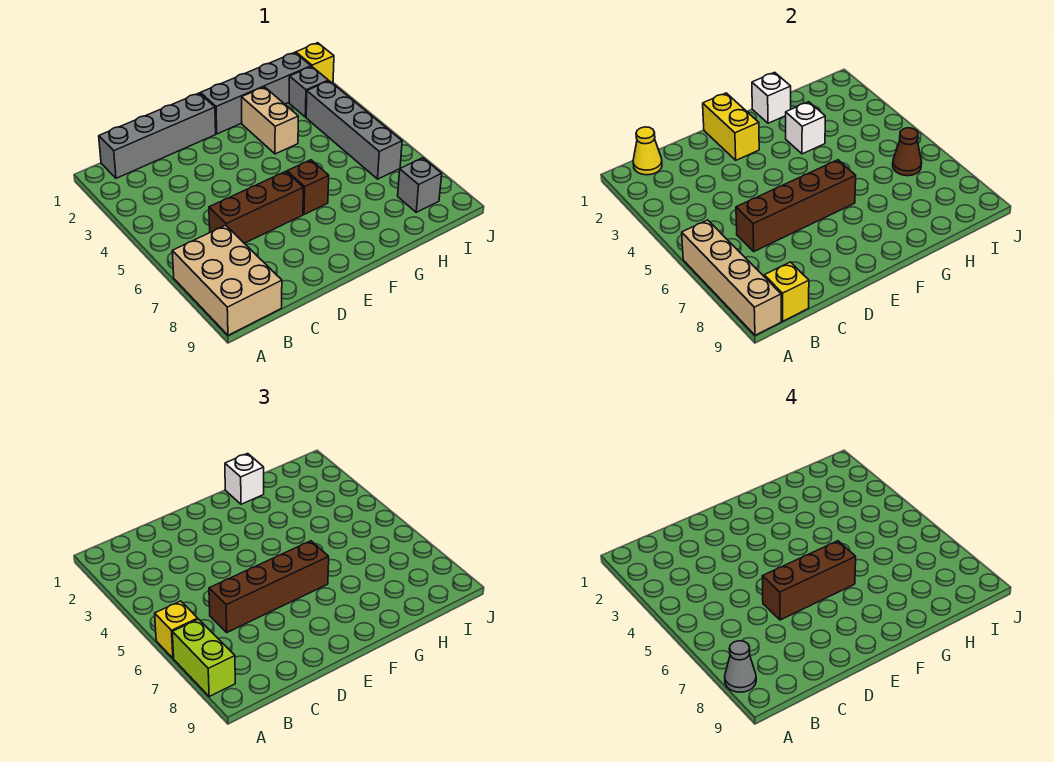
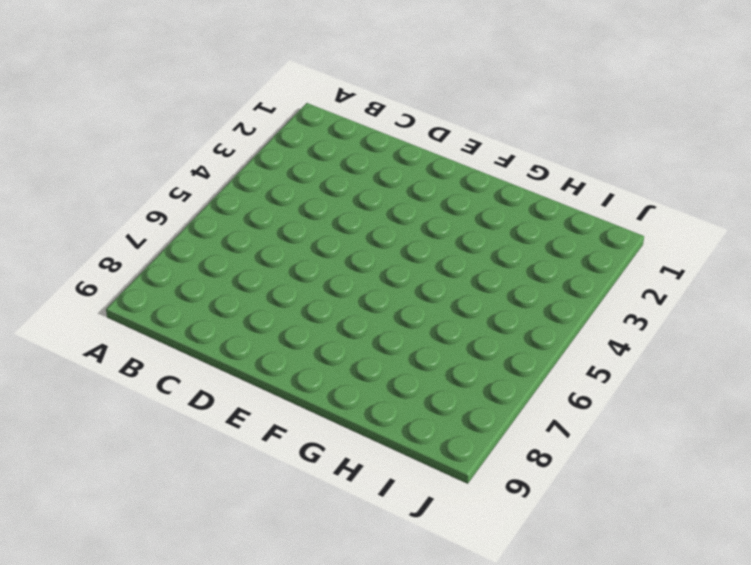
none -> tan brick A7:B9 level 1
none -> grey brick B1:E1 level 1
none -> brown brick C6:E6 level 1

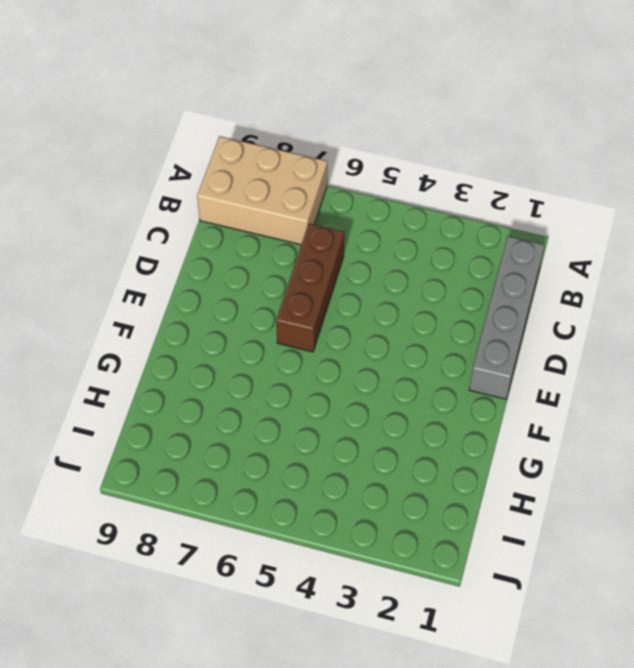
none -> grey brick F1:I1 level 1
none -> brown brick F6 level 1
none -> tan brick G2:G3 level 1

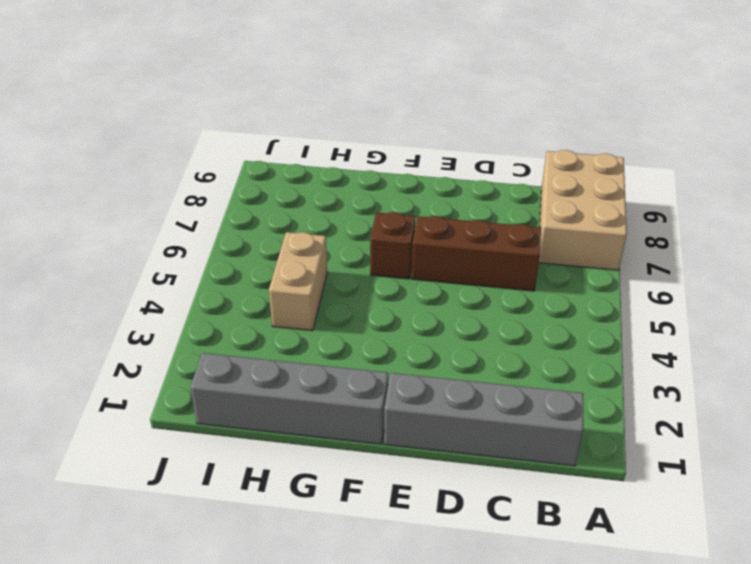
tan brick H4:H5 level 1 -> tan brick G2:G3 level 1
none -> grey brick I2 level 1
none -> grey brick I3:I6 level 1
none -> grey brick I8 level 1

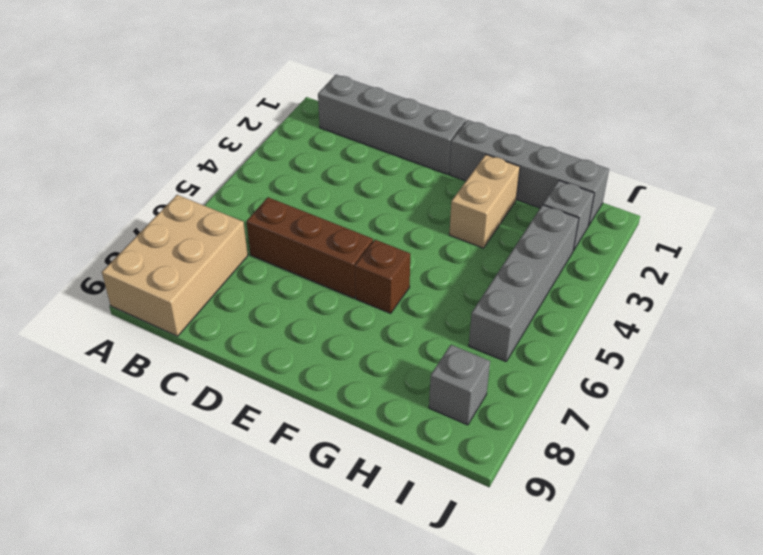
none -> yellow brick J1 level 1
none -> tan brick A6:A9 level 2
none -> yellow cone B1 level 2

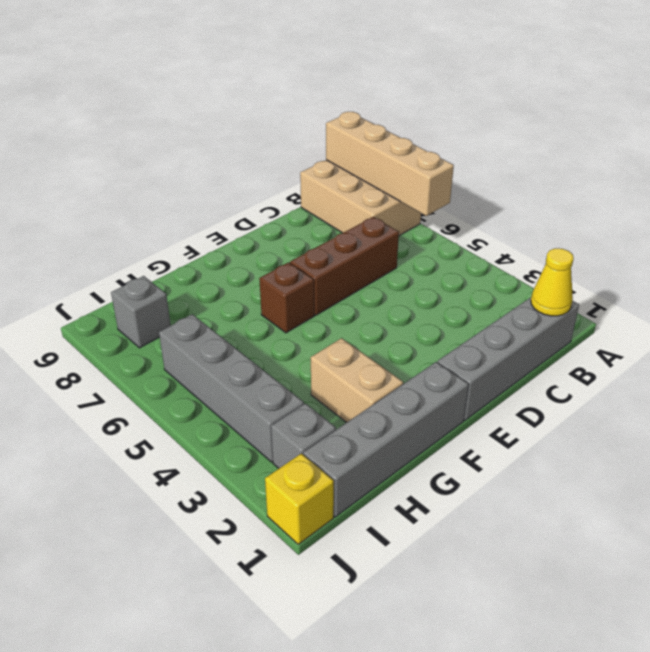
none -> yellow brick B9 level 2
none -> brown brick C6:F6 level 2
none -> yellow brick E1:E2 level 2

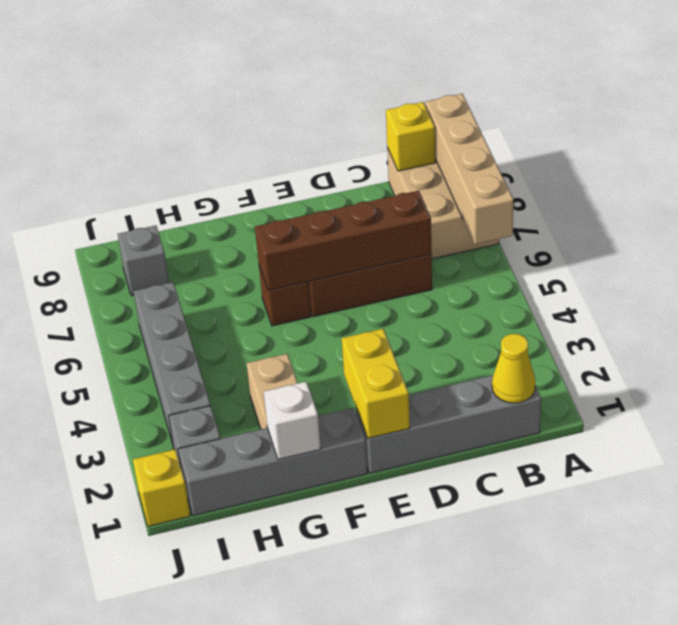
none -> white brick G3 level 2
none -> brown cone I6 level 2
none -> yellow brick A6 level 3

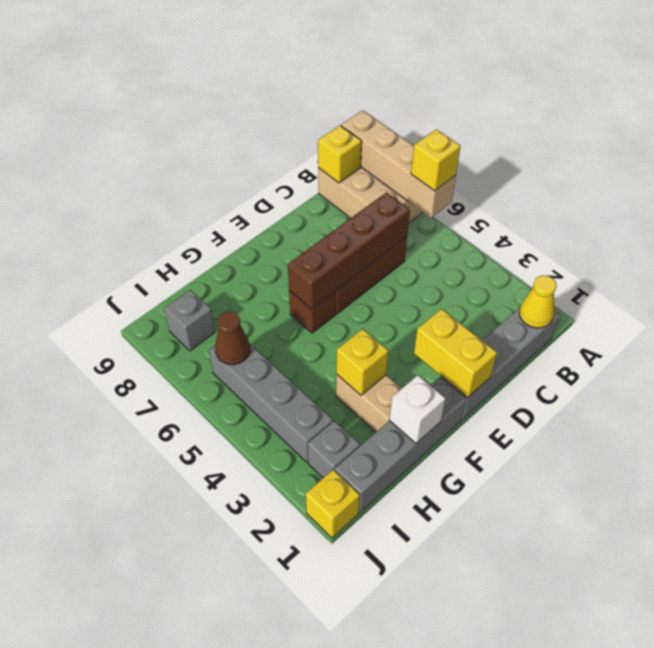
yellow brick G3 level 2 -> white brick G3 level 2
none -> lime brick A7:A8 level 3
none -> brown brick C6:F6 level 3
none -> white brick G1 level 3

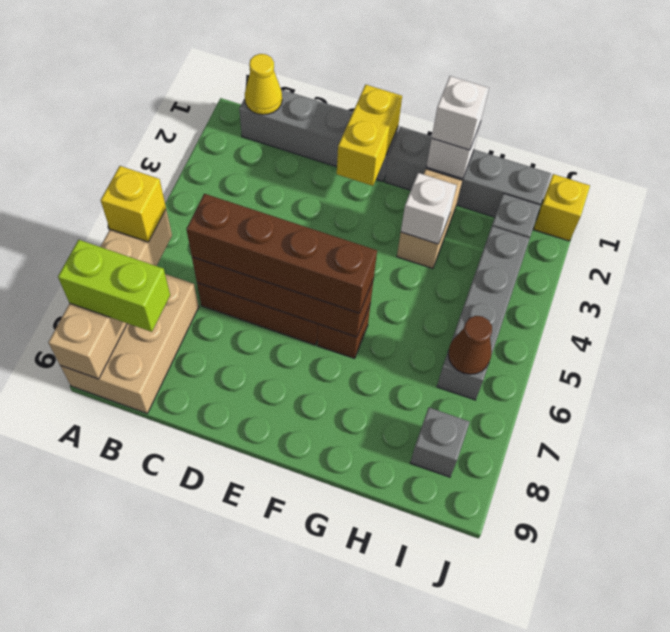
lime brick A8:B8 level 3 -> lime brick A7:A8 level 3
none -> yellow brick B9 level 2
none -> grey cone A8 level 4
none -> brown brick D6:F6 level 4

